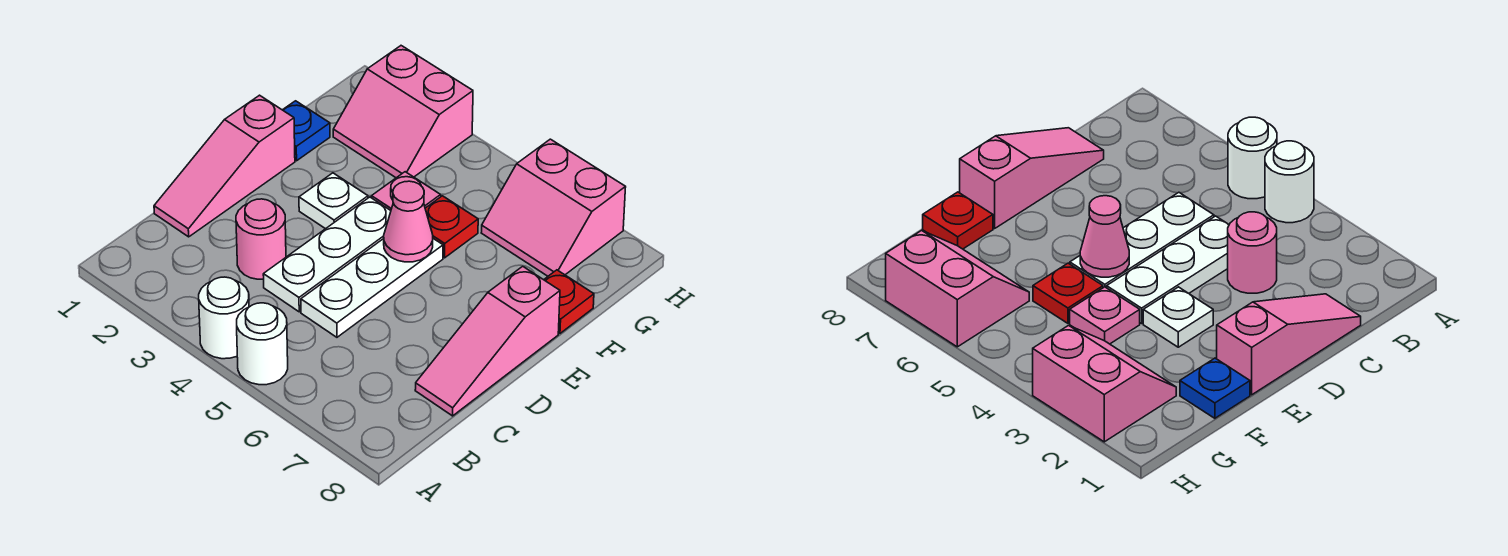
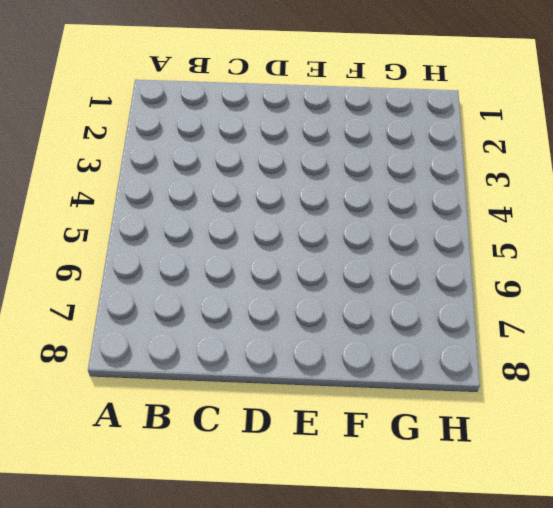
none -> white round brick A4 level 1
none -> white round brick A5 level 1
none -> pink slope C1:E1 level 1 top E

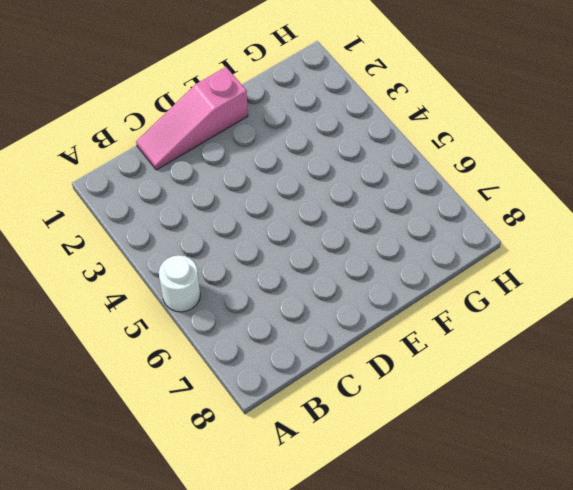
none -> white round brick A4 level 1
none -> pink round brick C3 level 1
none -> white plate C4:E4 level 1

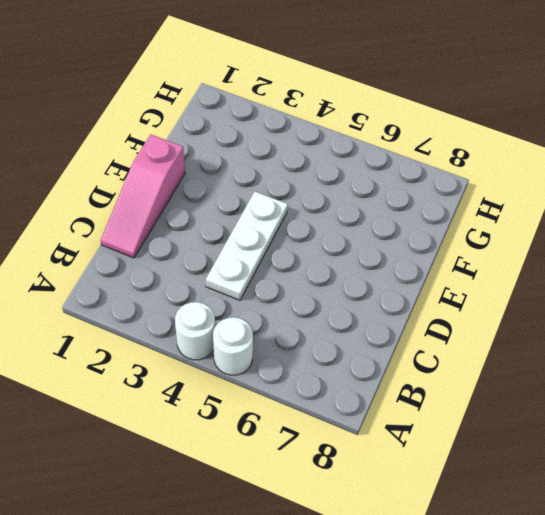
none -> pink round brick C3 level 1
none -> white plate C5:E5 level 1
none -> pink slope C8:E8 level 1 top E

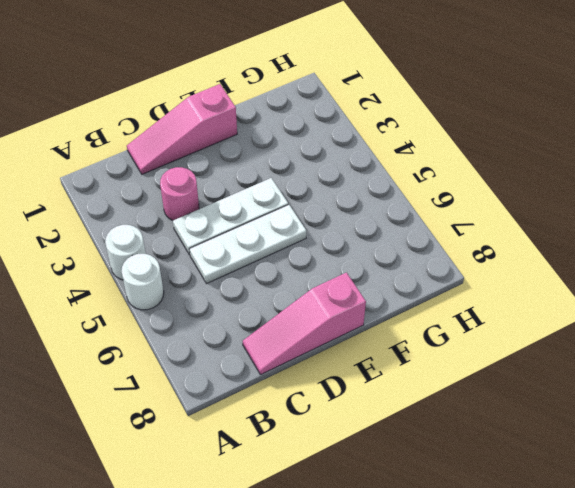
none -> white plate E3 level 1
none -> blue plate F1 level 1
none -> pink plate F4 level 1

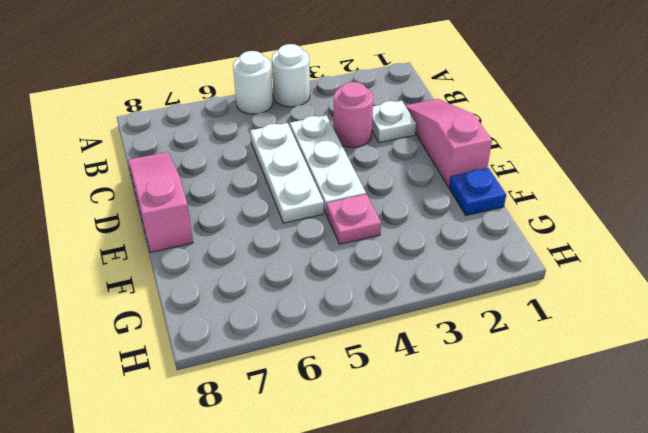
white plate C2 level 1 -> white plate E3 level 1
none -> red plate F5 level 1
none -> red plate F8 level 1
none -> pink slope G2:H3 level 1 top H

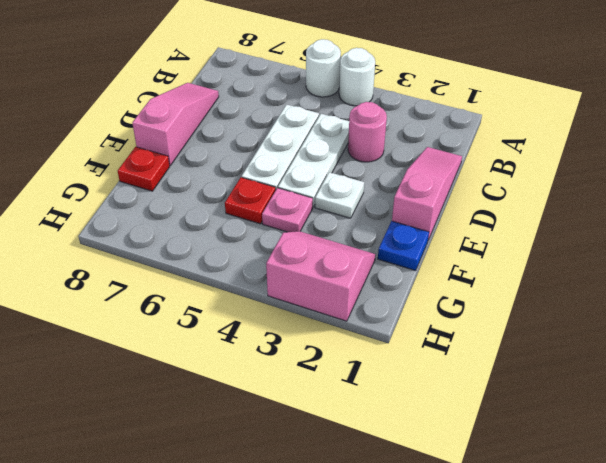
none -> pink slope G6:H7 level 1 top H
none -> pink cone E5 level 2

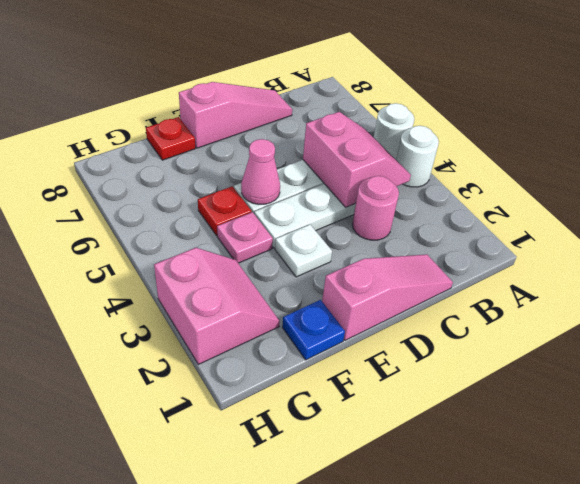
pink slope B4:C5 level 2 top C -> pink slope G6:H7 level 1 top H

